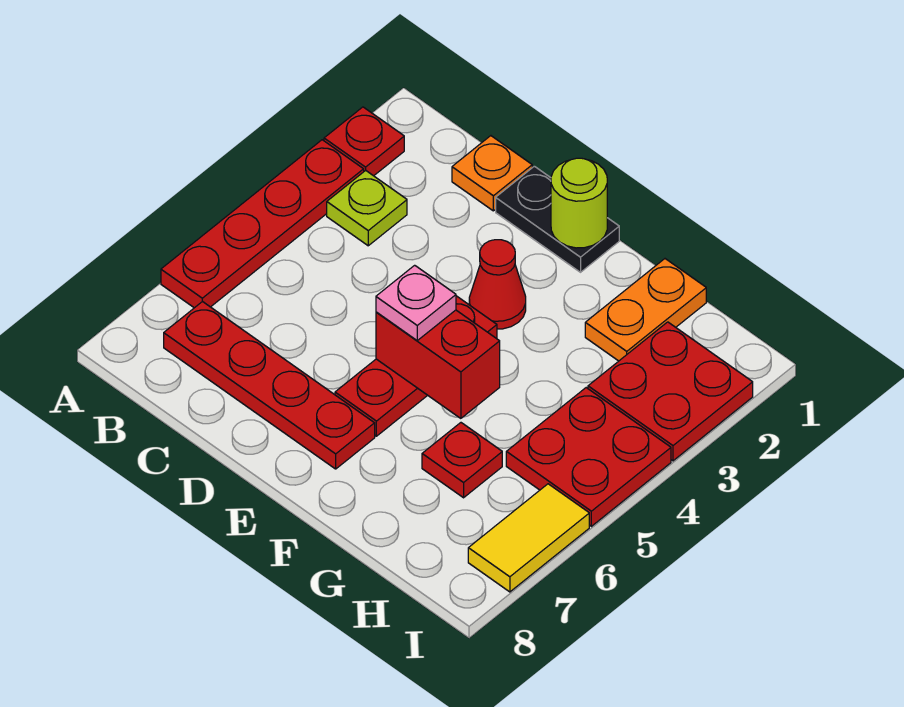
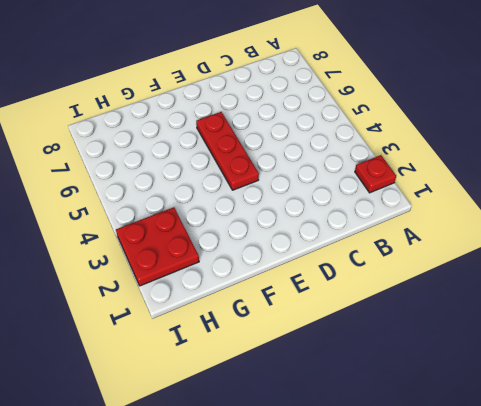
none -> red plate A3:A6 level 1
none -> lime plate B3 level 1
none -> red plate B7:E7 level 1

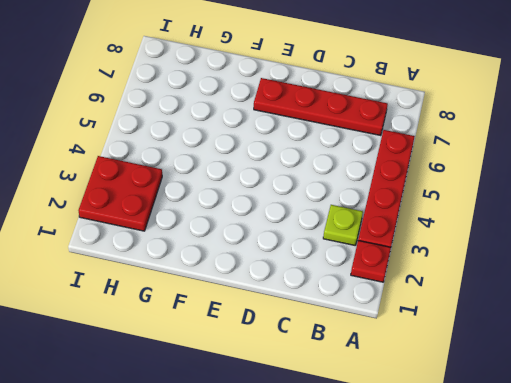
none -> orange plate C1 level 1
none -> black plate D1:E1 level 1
none -> red cone E3 level 1

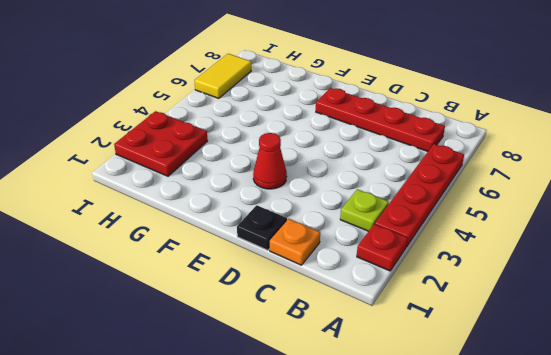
black plate D1 level 1 -> black plate D1:E1 level 1
none -> red plate E4:E6 level 1
none -> orange plate G1:G2 level 1
none -> red plate G6 level 1

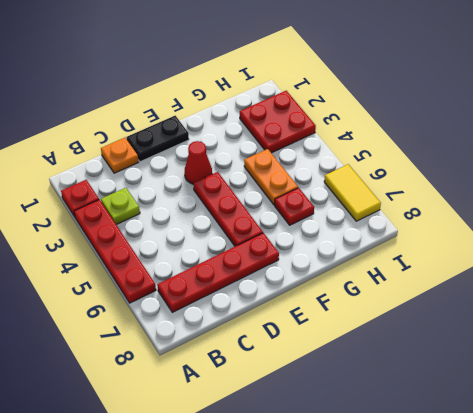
orange plate G4:G5 level 1 -> orange plate G1:G2 level 1
none -> red plate H4:I5 level 1
none -> lime round brick E1 level 2
none -> red brick E5:F5 level 2

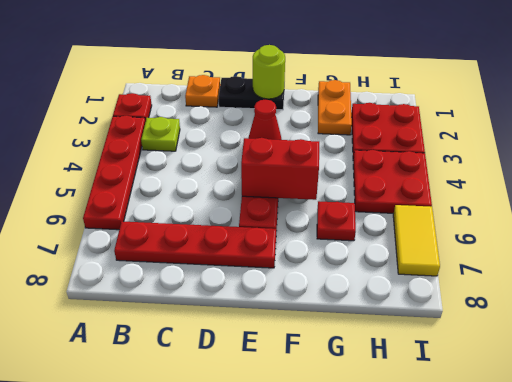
none -> pink plate E5 level 3

